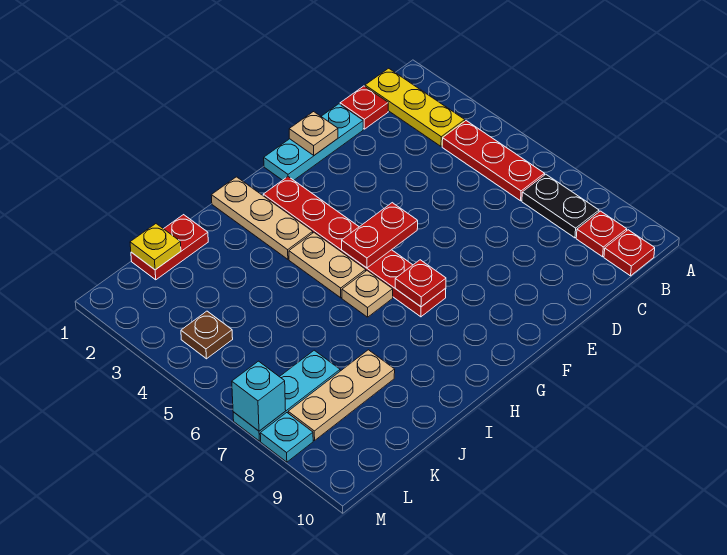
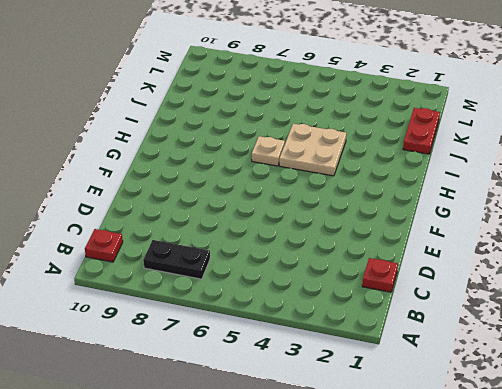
tan plate H4:I5 level 1 -> tan plate H4:H5 level 1
none -> yellow plate B1:B3 level 1
none -> red plate B4:B6 level 1
none -> red plate B9 level 1

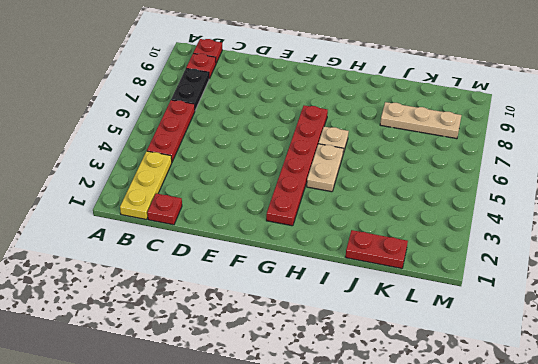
none -> cyan plate D1:F1 level 1
none -> tan plate H1:H3 level 1
none -> cyan plate K7:M7 level 1

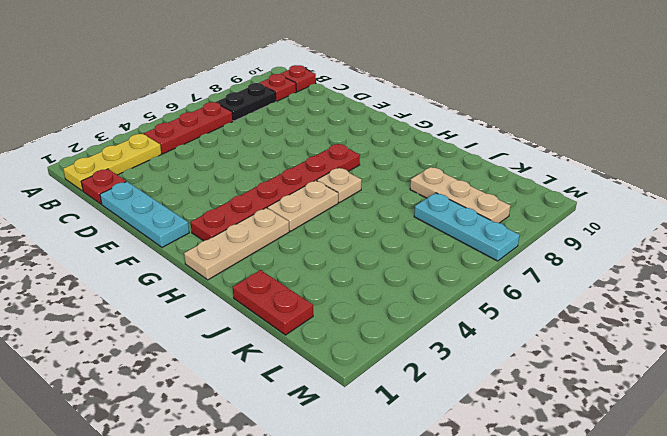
none -> brown plate L4 level 1
none -> cyan plate M8 level 1
none -> tan plate E1 level 2

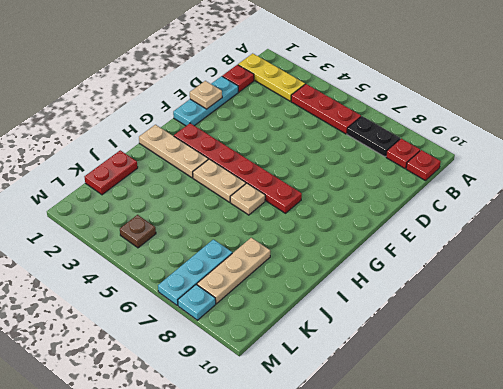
none -> red plate F5:G5 level 2
none -> red plate G7 level 2
none -> yellow plate K1 level 2

